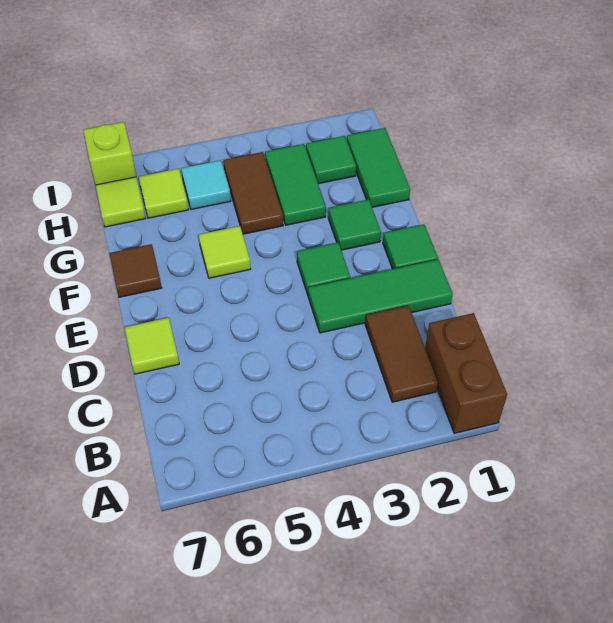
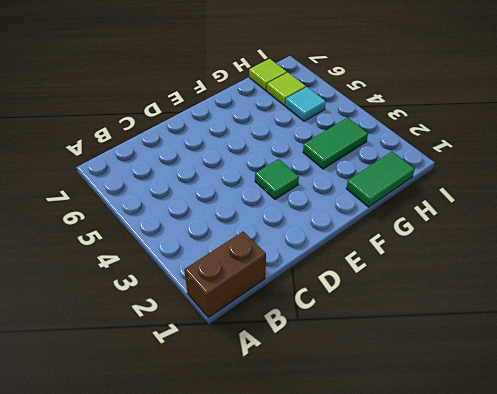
none -> brown tile B2:C2 level 1
none -> green tile D1:D3 level 1
none -> lime tile D7 level 1

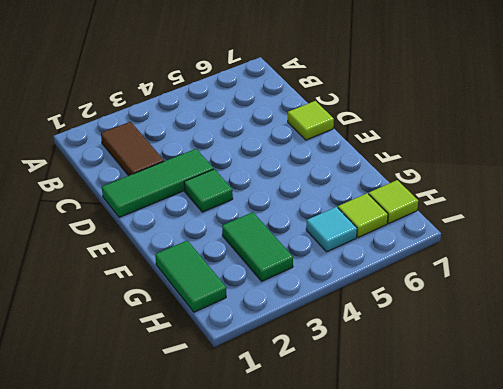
none -> brown brick A1:B1 level 1
none -> green tile E1 level 1
none -> green tile F2 level 1

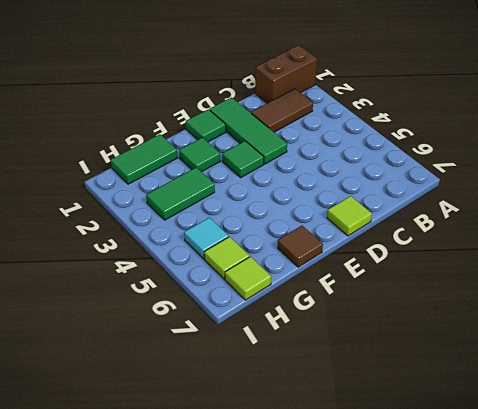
none -> lime tile F5 level 1
none -> brown tile G4:H4 level 1
none -> green tile H2 level 1

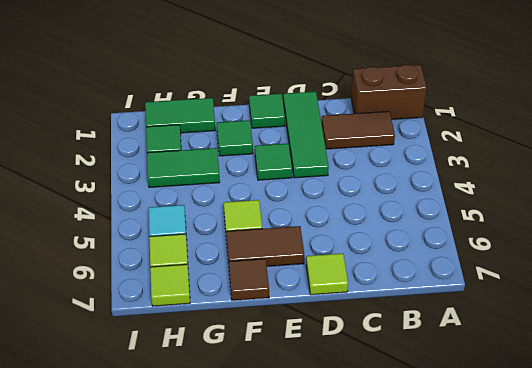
brown tile E6:F6 level 1 -> brown tile G4:H4 level 1
none -> lime brick I7 level 1

